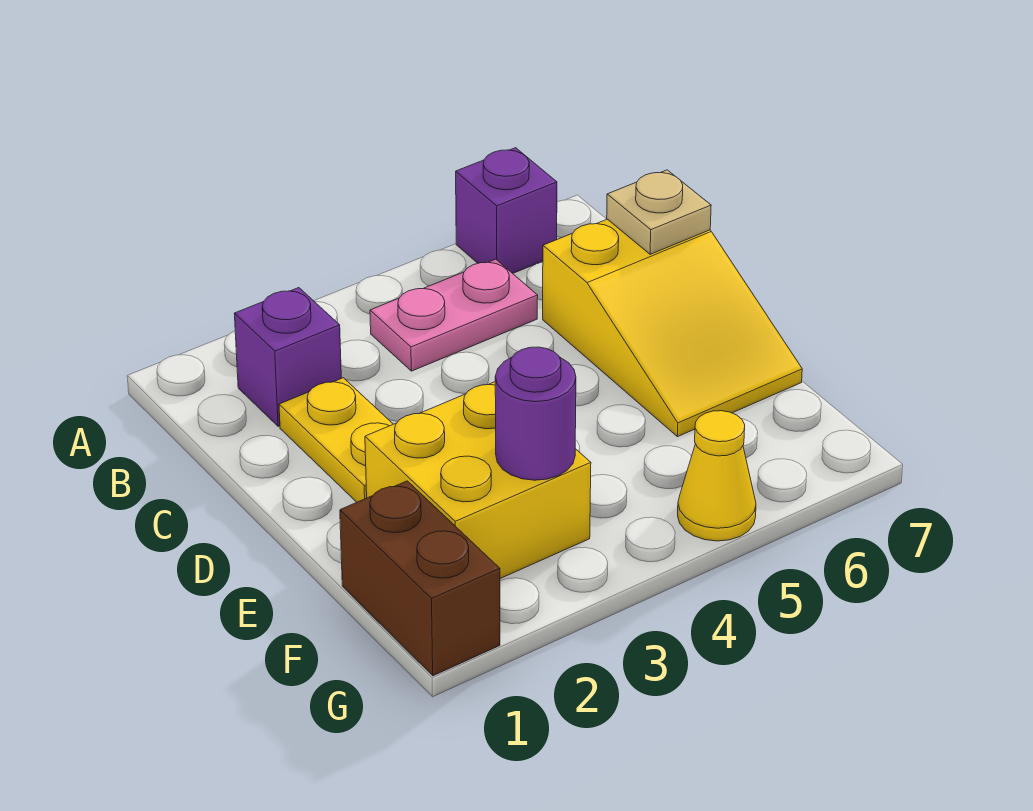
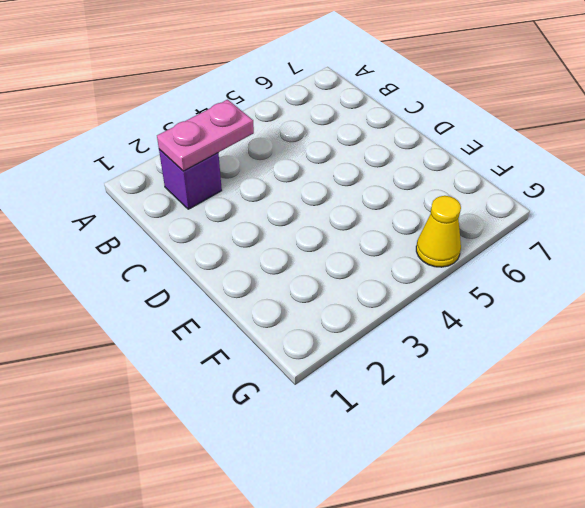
pink plate B2:B3 level 2 -> pink plate B4:B5 level 1
none -> purple brick A6 level 1
none -> yellow plate C2:D2 level 1

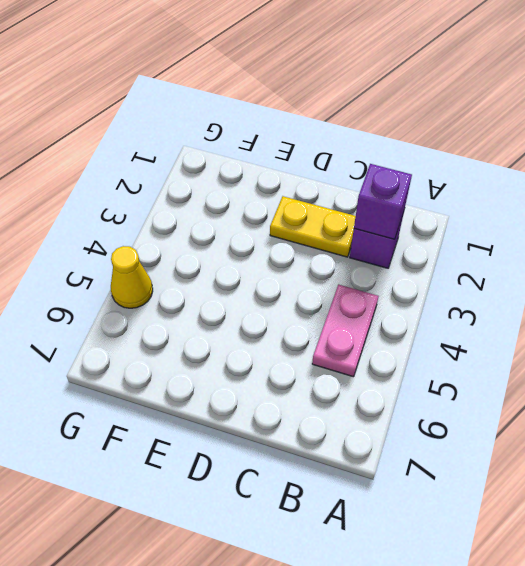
purple brick B2 level 2 -> purple brick A6 level 1
none -> yellow slope C6:E7 level 1 top C
none -> yellow brick E2:F3 level 1

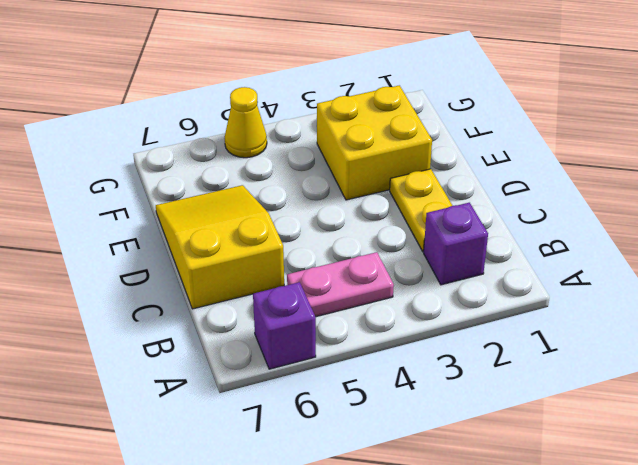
none -> brown brick F1:G1 level 1
none -> tan plate C7 level 2

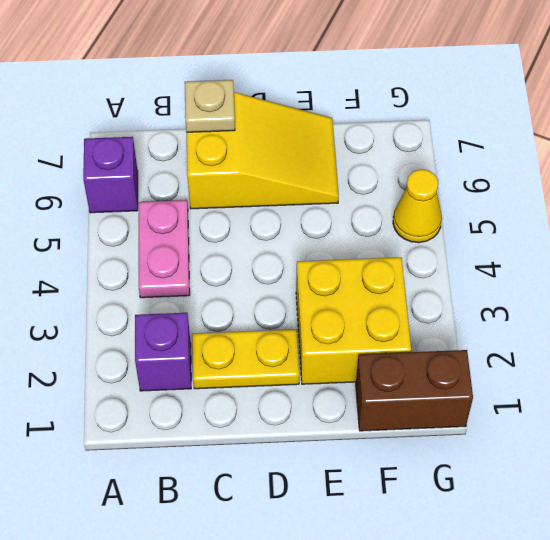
none -> purple round brick F3 level 2

